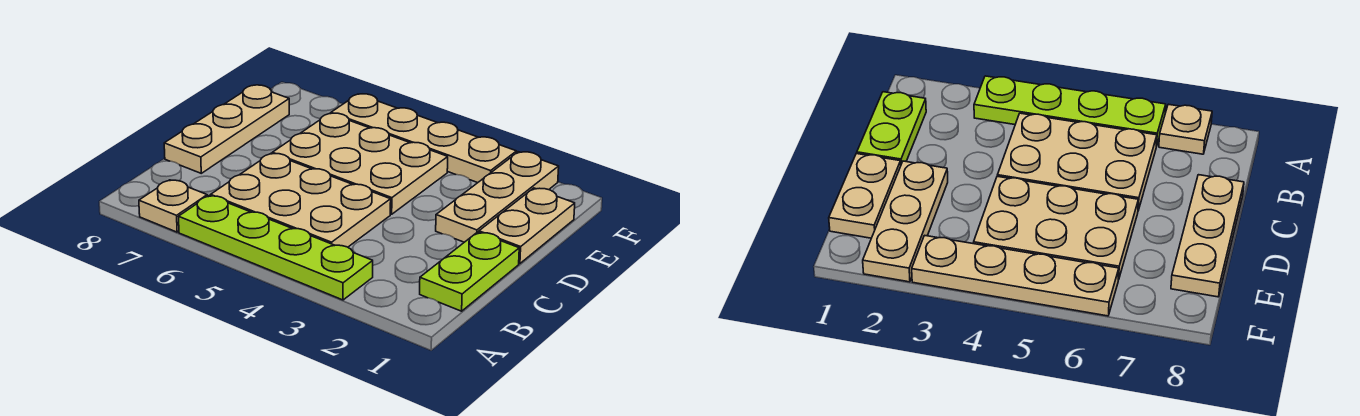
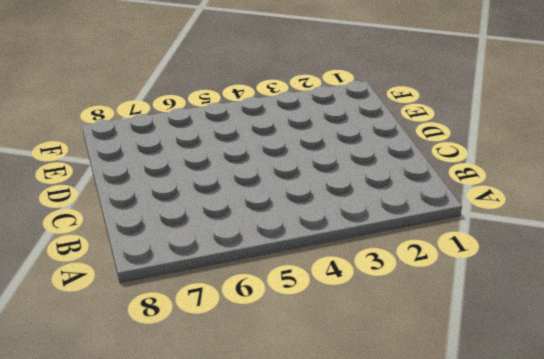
none -> lime plate A3:A6 level 1
none -> tan plate A7 level 1

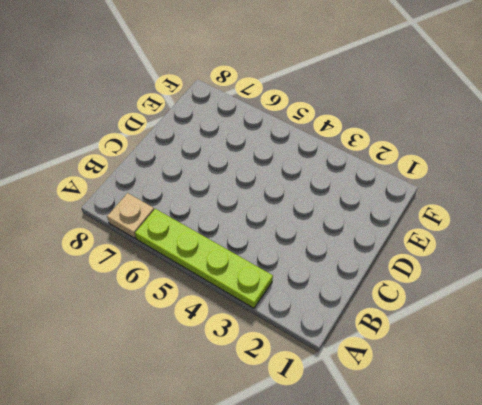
none -> lime plate B1:C1 level 1
none -> tan plate B4:C6 level 1

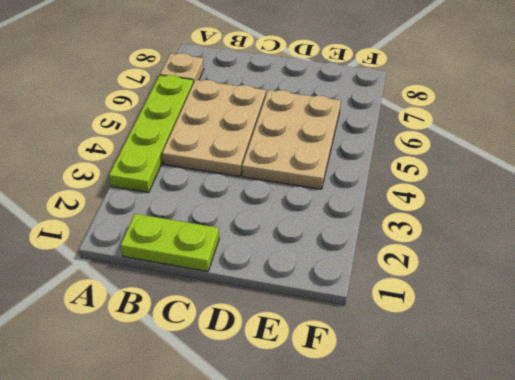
none -> tan plate C8:E8 level 1
none -> tan plate D1:E1 level 1

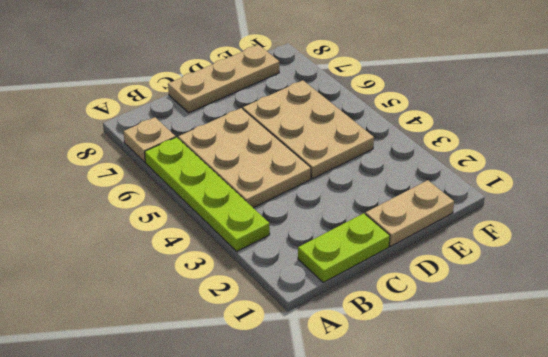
none -> tan plate D2:F2 level 1
none -> tan plate F3:F6 level 1

